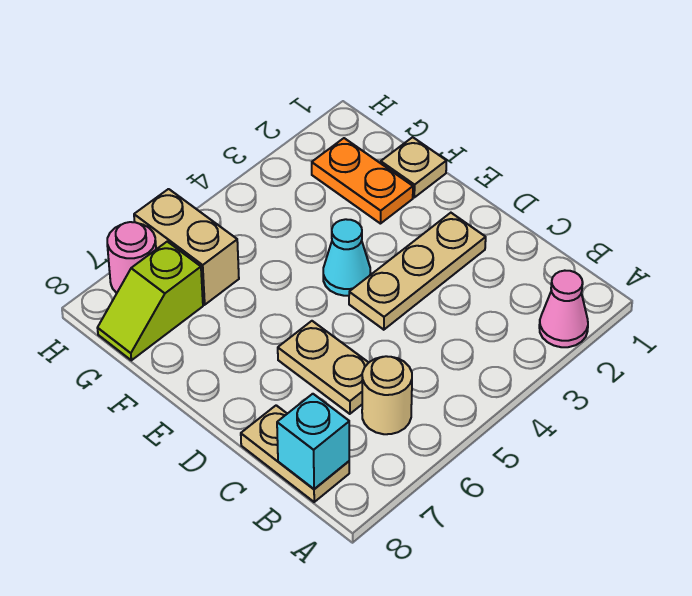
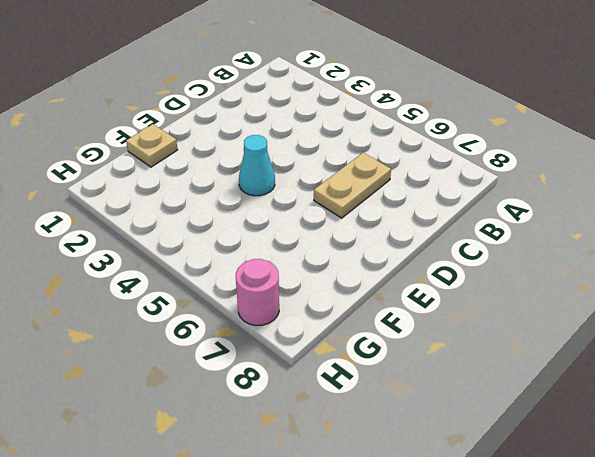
none -> pink cone A2 level 1
none -> tan round brick B6 level 1
none -> tan plate B8:C8 level 1

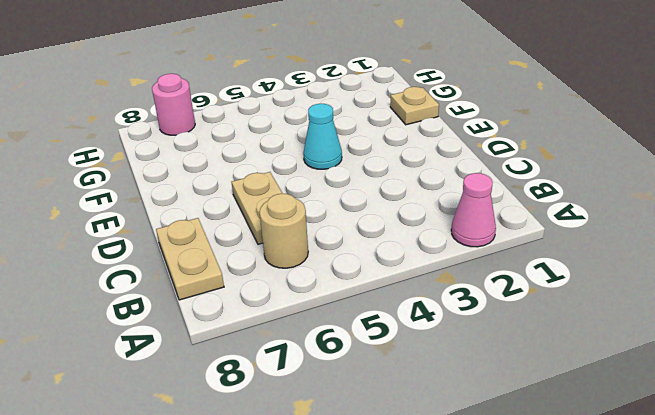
none -> tan plate D2:D4 level 1
none -> orange plate F2:G2 level 1
none -> tan brick G6:H6 level 1

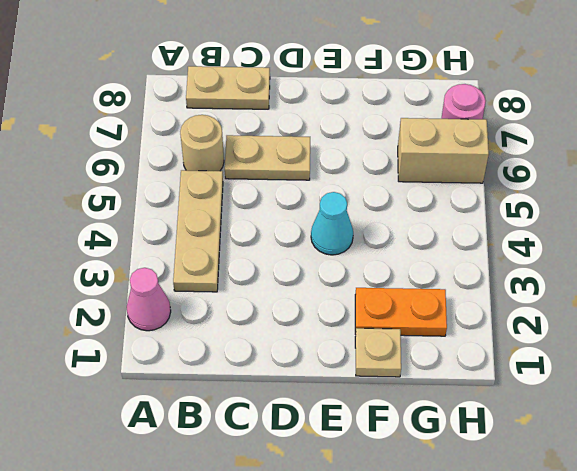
tan plate B3:B5 level 1 -> tan plate D2:D4 level 1
none -> lime slope G7:G8 level 1 top 7
none -> cyan brick B8 level 2

